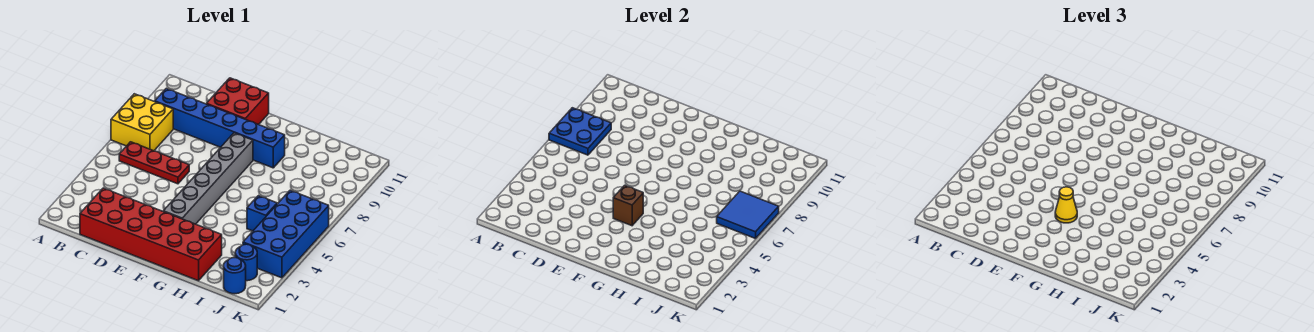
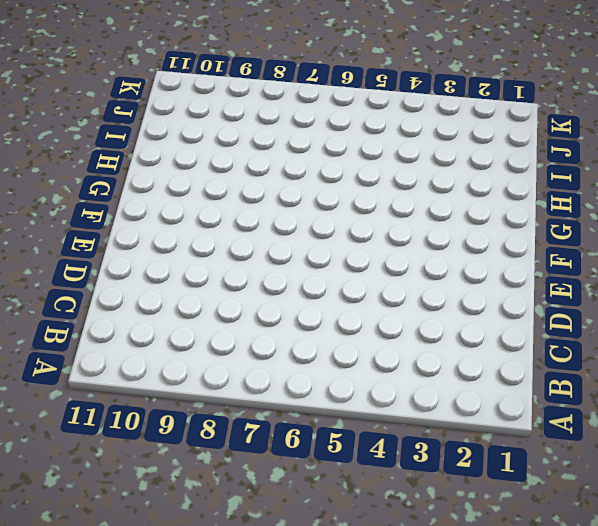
none -> yellow brick A7:B8 level 1
none -> red plate B6:D6 level 1
none -> blue brick B9:G9 level 1

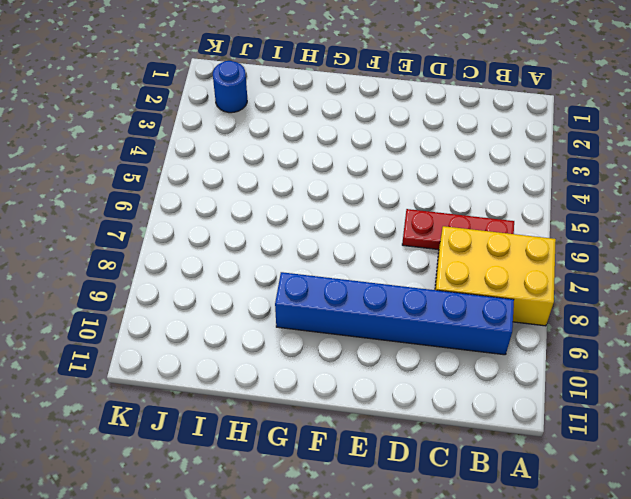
yellow brick A7:C8 level 1 -> yellow brick A7:B8 level 1
none -> red brick C1:H2 level 1
none -> red brick D10:E11 level 1
none -> grey brick F3:F8 level 1

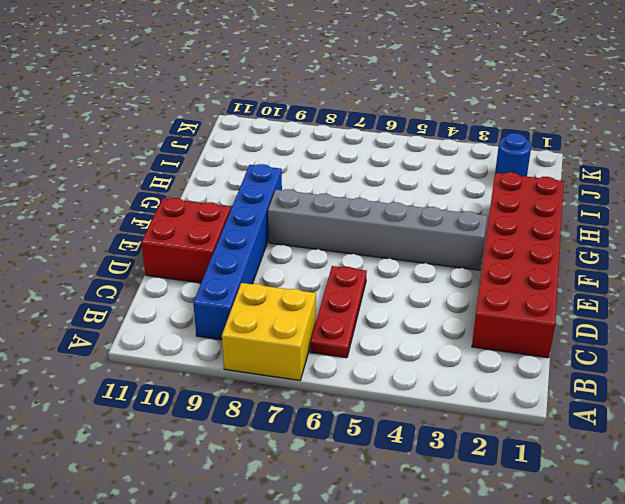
none -> blue brick I5 level 1
none -> blue round brick J1 level 1
none -> blue brick J3:K6 level 1

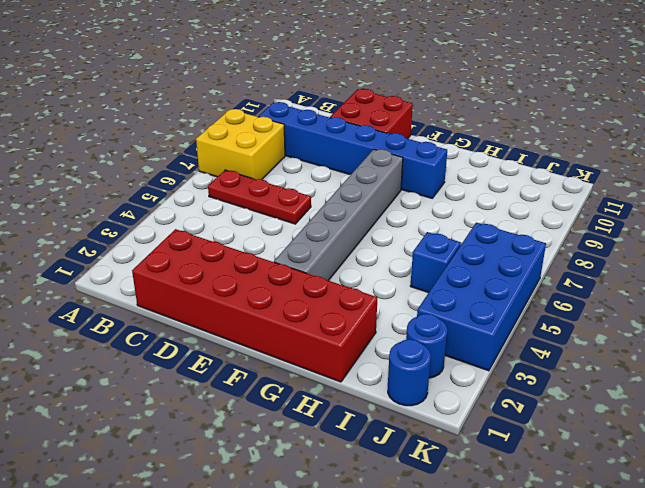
none -> blue plate A7:B8 level 2
none -> brown brick F4 level 2
none -> blue tile J6:K7 level 2

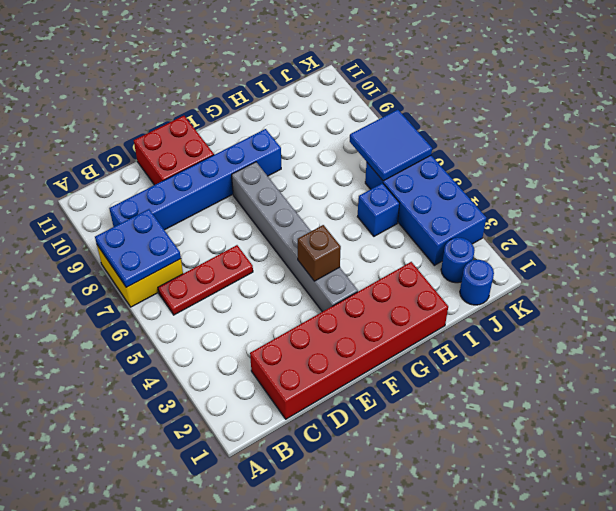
none -> yellow cone F4 level 3

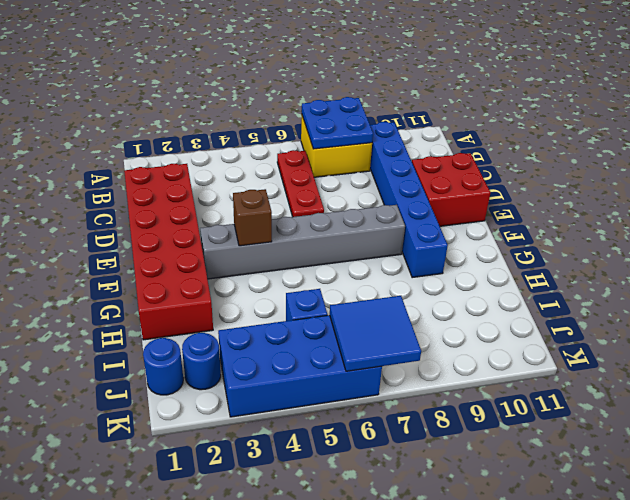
none -> yellow cone F4 level 3

